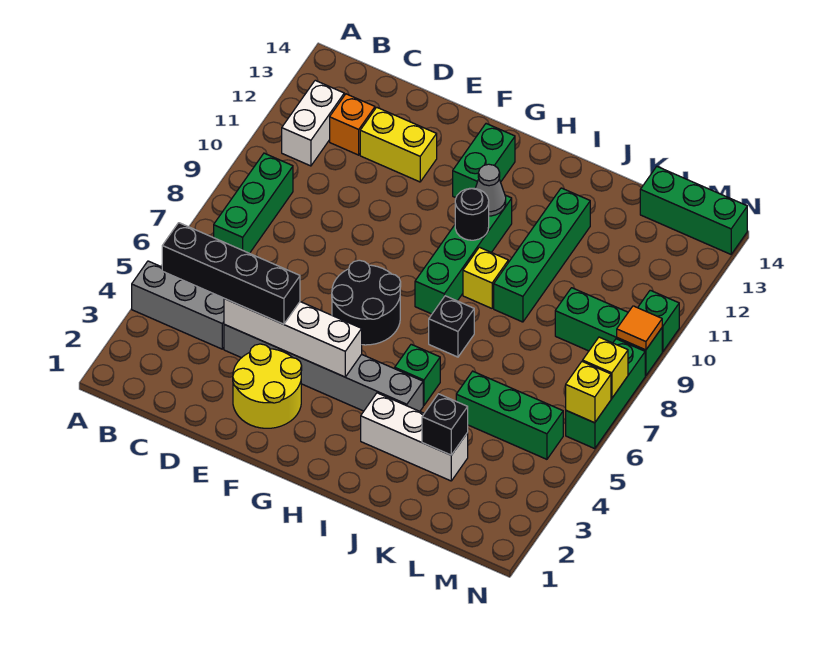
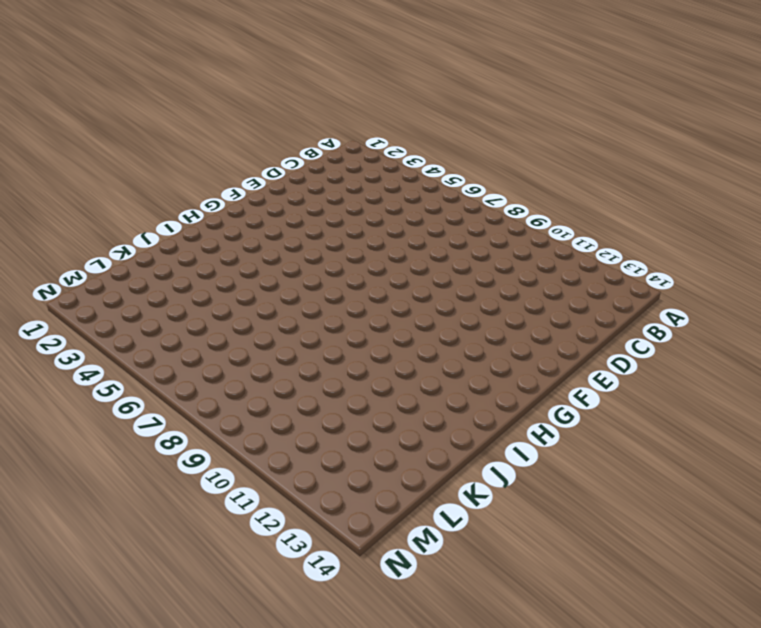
none -> grey brick A4:C4 level 1
none -> green brick B7:B9 level 1
none -> white brick B11:B12 level 1

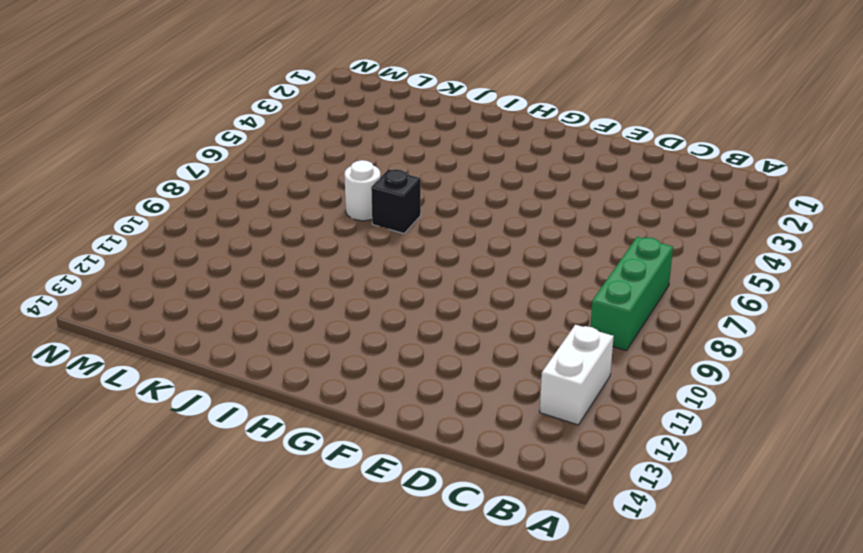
white round brick J7 level 1 -> none
none -> grey brick A4:C4 level 1
none -> orange brick C12 level 1
none -> grey brick D4:I4 level 1

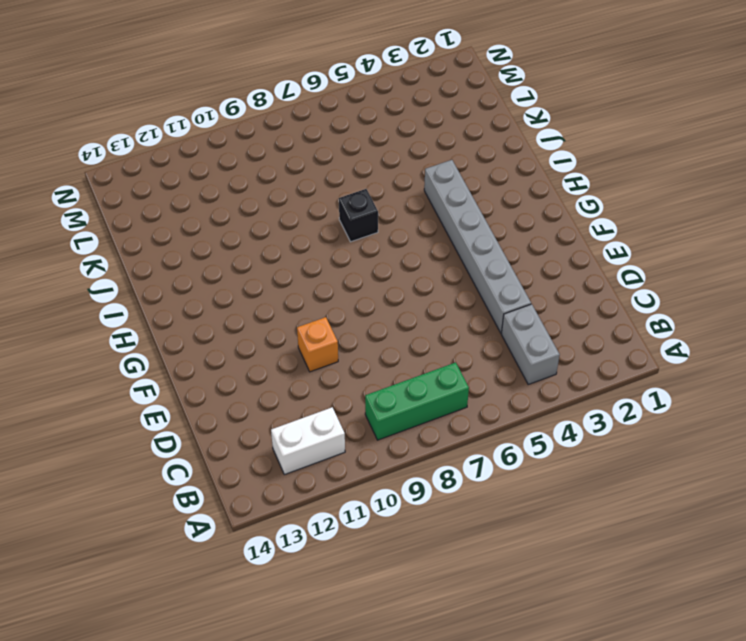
grey brick B4:C4 level 1 -> grey brick A4:C4 level 1
orange brick E10 level 1 -> orange brick C12 level 1
none -> yellow brick D12:E12 level 1
none -> yellow round brick E2:F3 level 1
none -> black round brick F6:G7 level 1

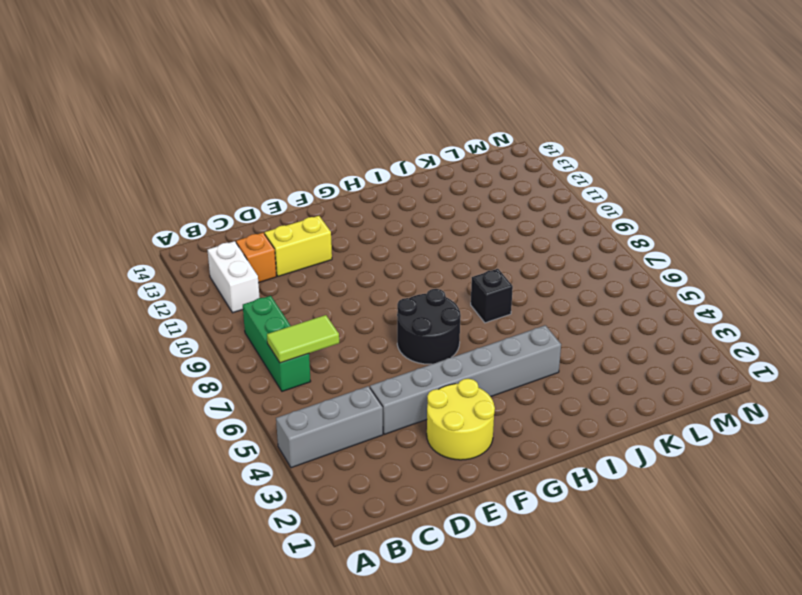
lime tile B7:C7 level 2 -> none
none -> green brick G12:G13 level 1
none -> green brick H8:H11 level 1
none -> white brick I3:K3 level 1

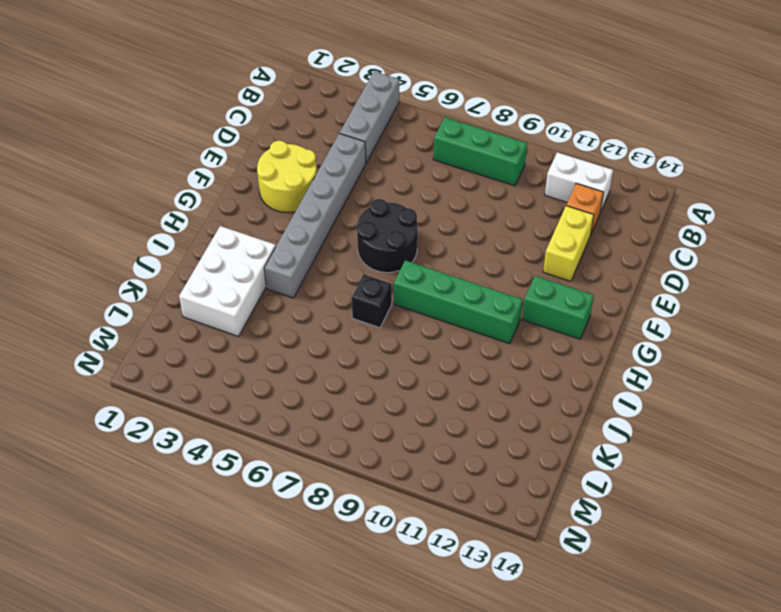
white brick I2:K3 level 1 -> white brick I3:K3 level 1
none -> green brick I5 level 1
none -> yellow brick I9 level 1
none -> green brick J9:J12 level 1

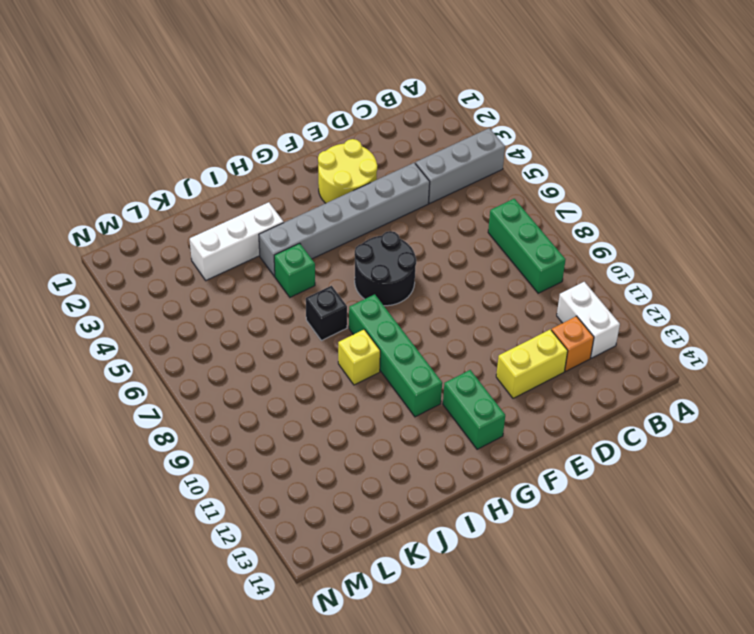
none -> green brick J9:J12 level 1
none -> green brick K5:M5 level 1
none -> green brick L9:N9 level 1

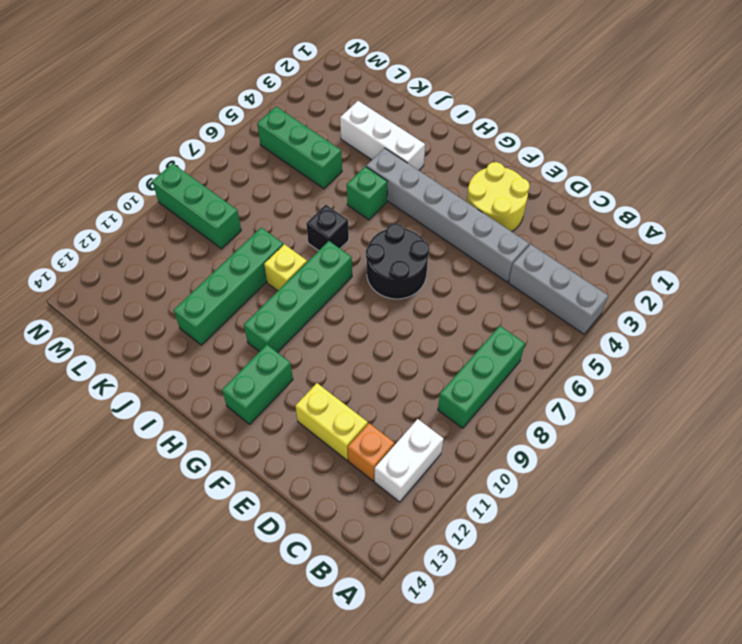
none -> green brick L14:N14 level 1
none -> green brick N6:N8 level 1
none -> green brick N10 level 1

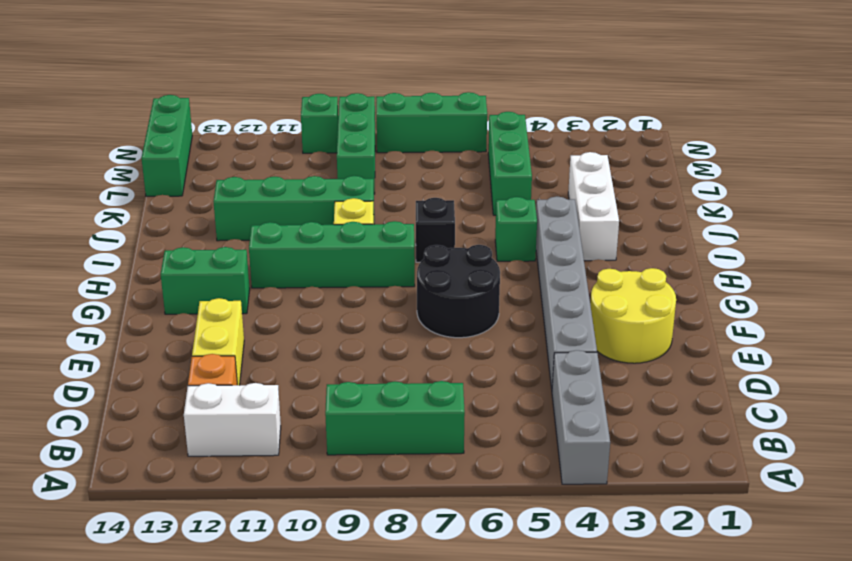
none -> white brick D4:G4 level 2
none -> black round brick H10 level 2
none -> grey cone H11 level 2

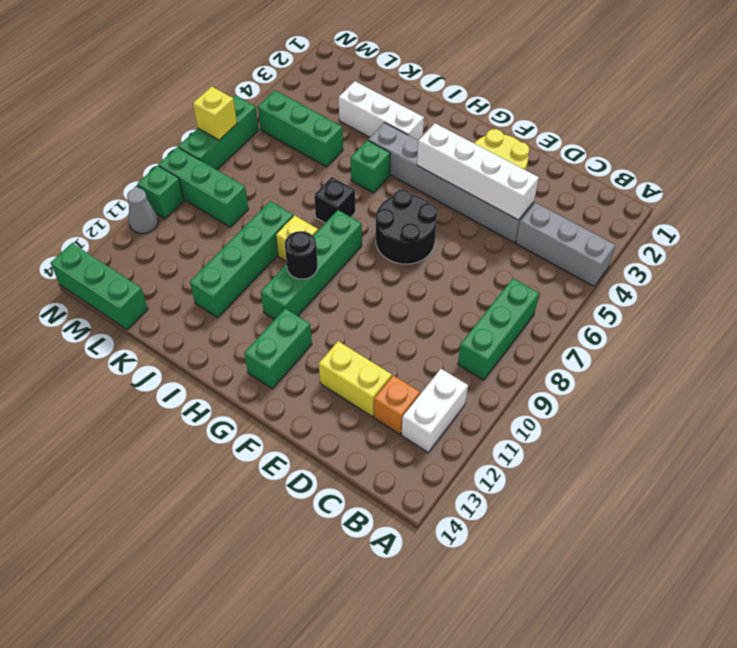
grey cone N11 level 1 -> grey cone H11 level 2
none -> black brick K3 level 2
none -> yellow brick N6 level 2
none -> orange tile N9 level 2

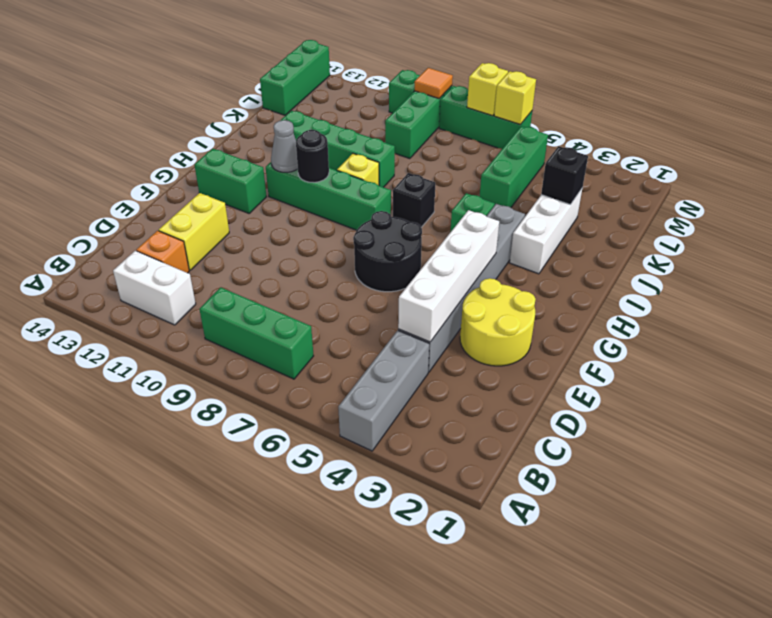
none -> black brick B4:E4 level 3

